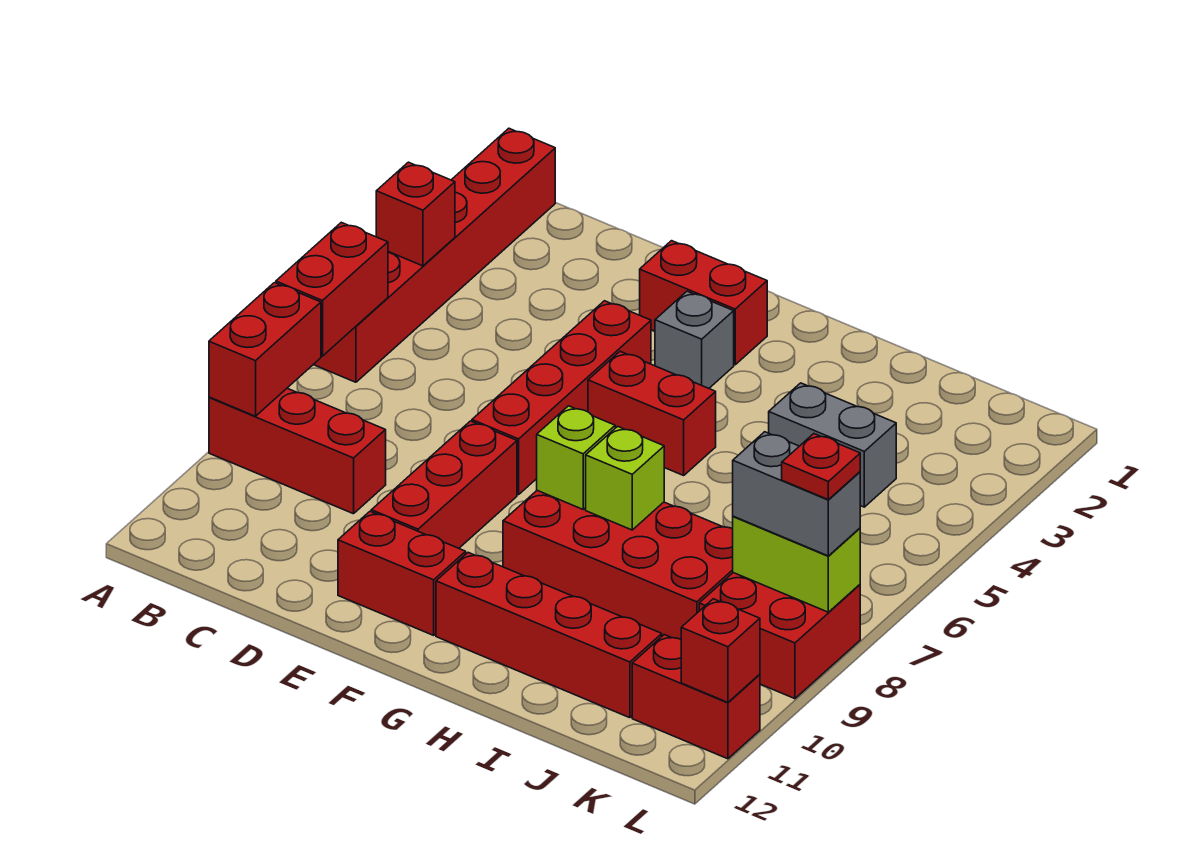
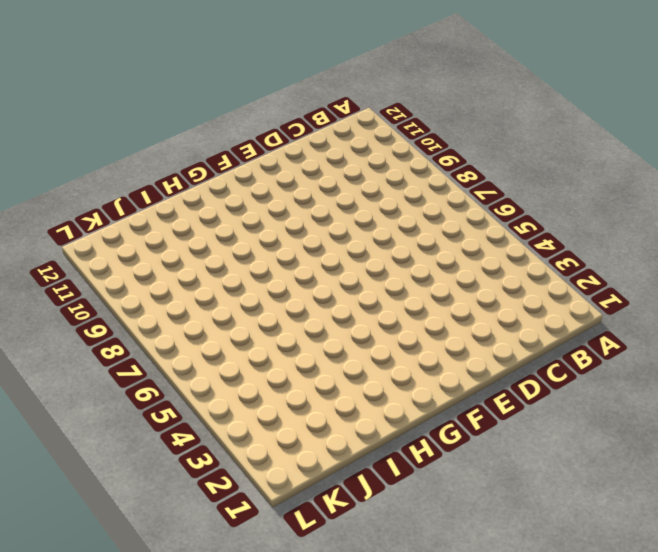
none -> red brick A1:A6 level 1
none -> red brick A9:C9 level 1
none -> red brick E2:F2 level 1

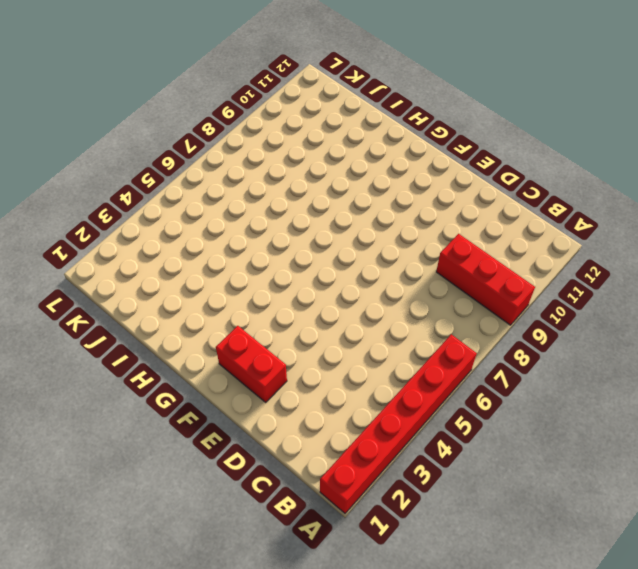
none -> red brick E4:E7 level 1
none -> red brick E8:E10 level 1
none -> red brick E11:F11 level 1

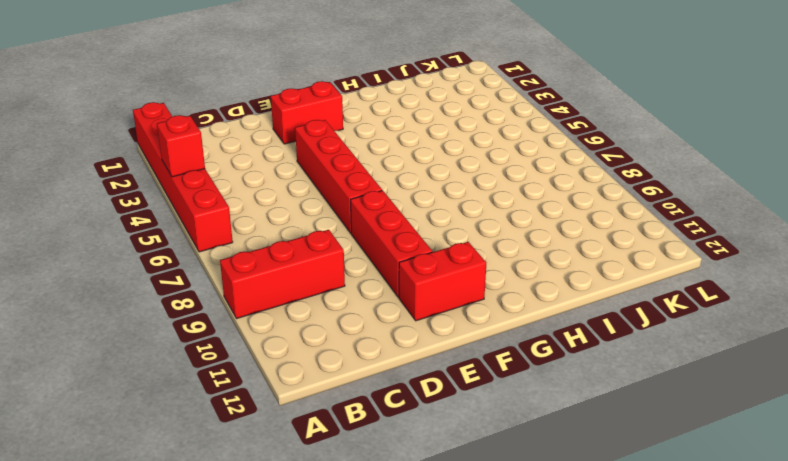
none -> grey brick F3 level 1
none -> red brick F5:G5 level 1
none -> red brick G8:J9 level 1

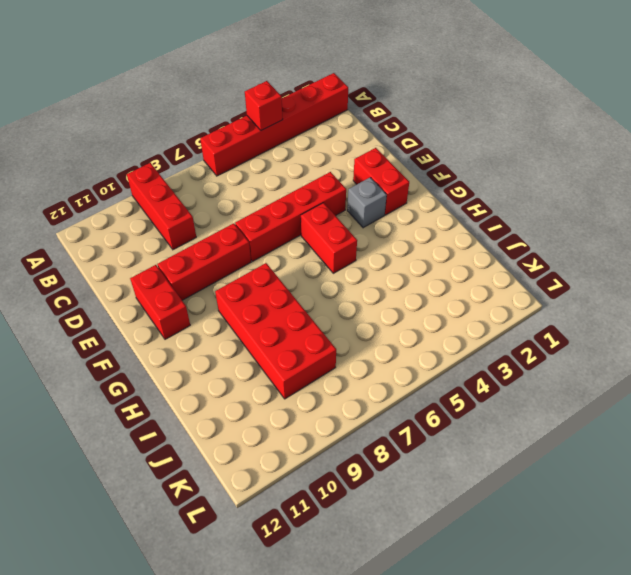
none -> red brick G11:J11 level 1
none -> grey brick I4:J4 level 1
none -> red brick K8:L9 level 1

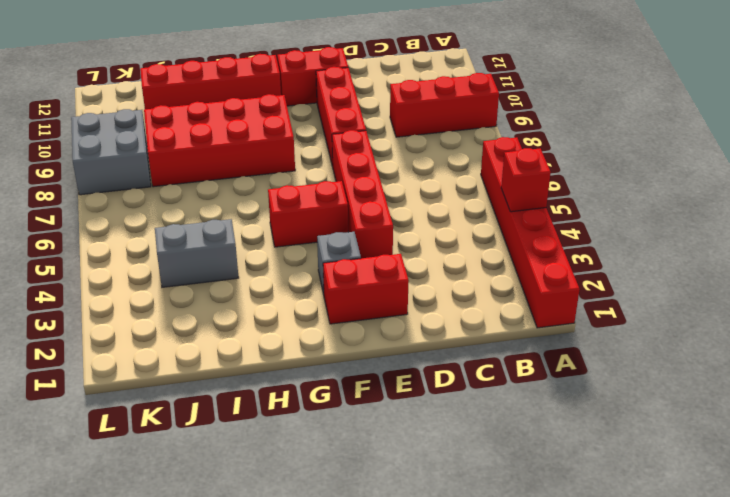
grey brick K8:L9 level 1 -> red brick K8:L9 level 1
none -> red brick K11:L11 level 1
none -> red brick A6:A7 level 2
none -> red brick A8:A9 level 2

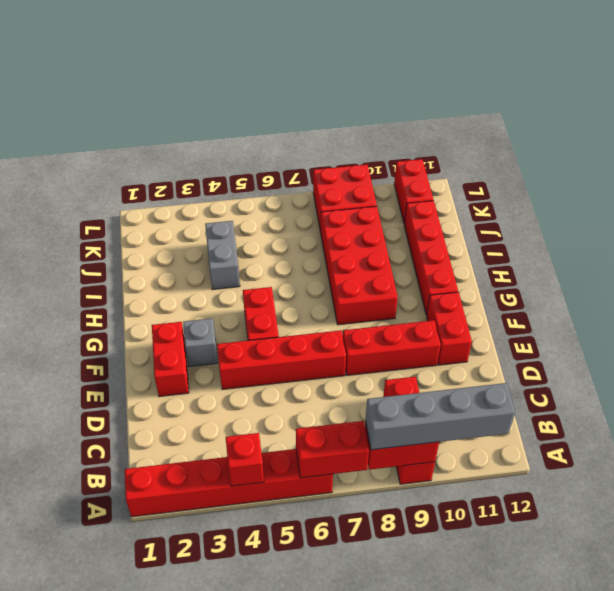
grey brick A8:A11 level 3 -> none
none -> lime brick G8 level 2
none -> lime brick H8 level 2
none -> lime brick K8:L8 level 2

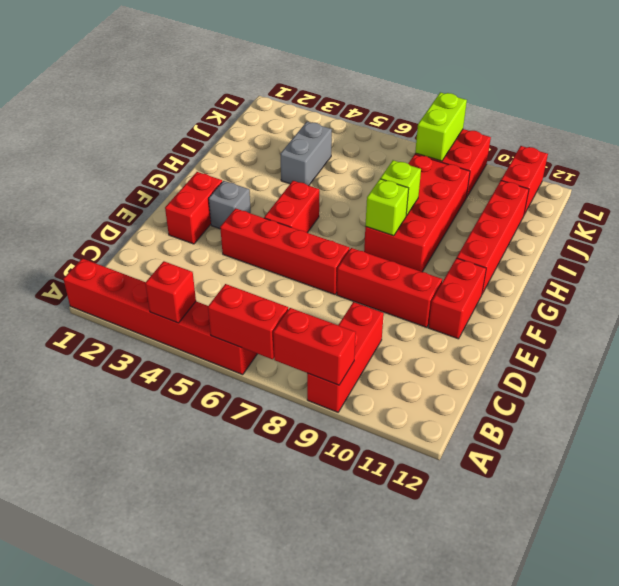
none -> red brick L11 level 2
none -> grey brick K8:L8 level 3
none -> red plate L8 level 4

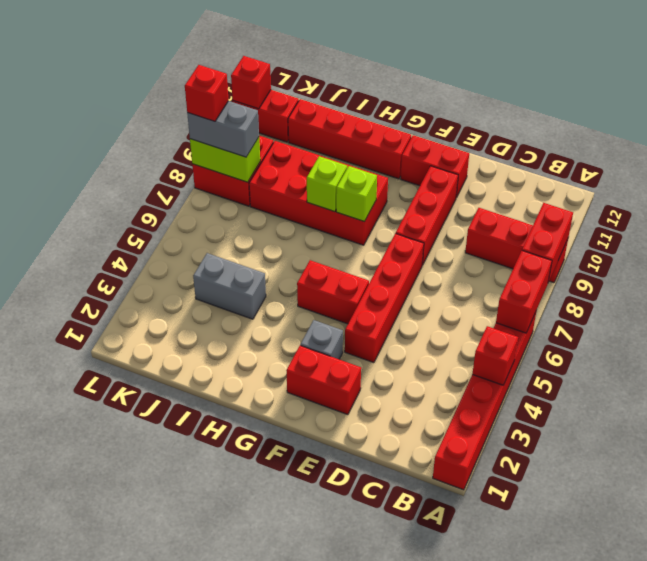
red brick L8 level 4 -> red plate L8 level 4

